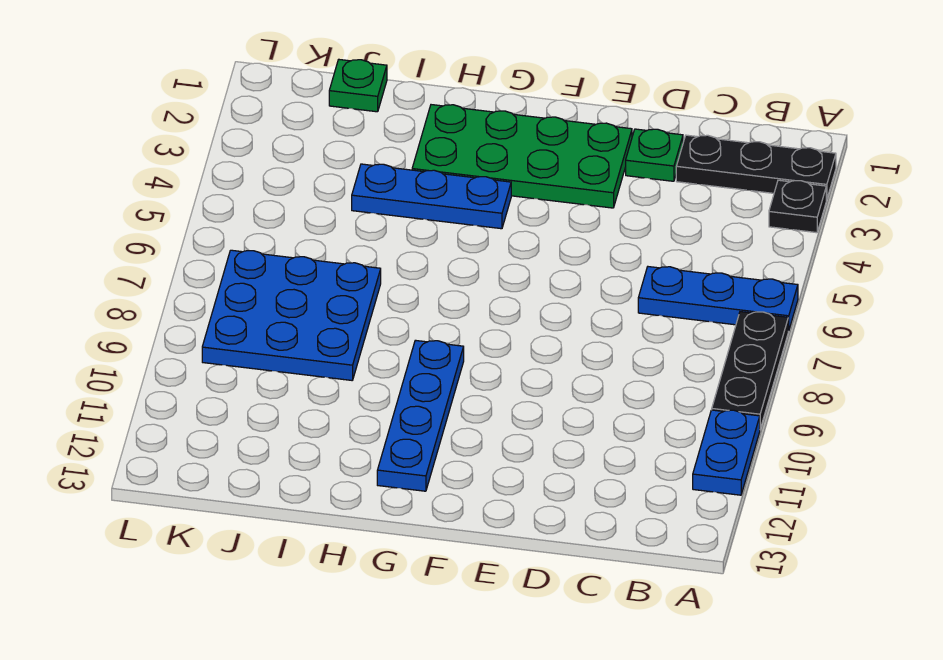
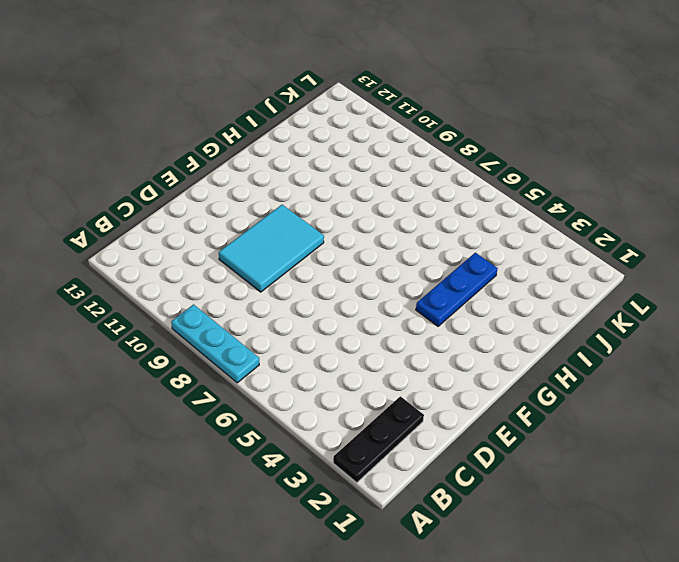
cyan plate A7:A9 level 1 -> black plate A7:A9 level 1
cyan tile D9:F10 level 1 -> none
none -> black plate A3 level 1
none -> blue plate A6:C6 level 1

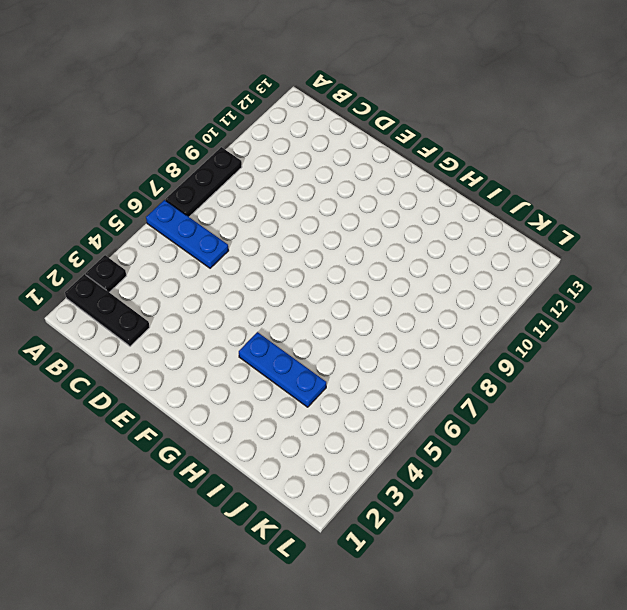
none -> blue plate A10:A11 level 1
none -> green plate D2 level 1

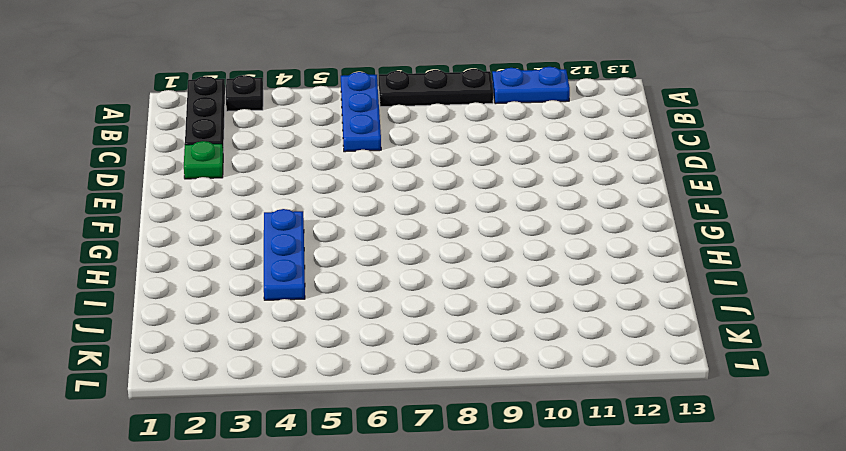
none -> green plate E2:H3 level 1
none -> blue plate G9:G12 level 1

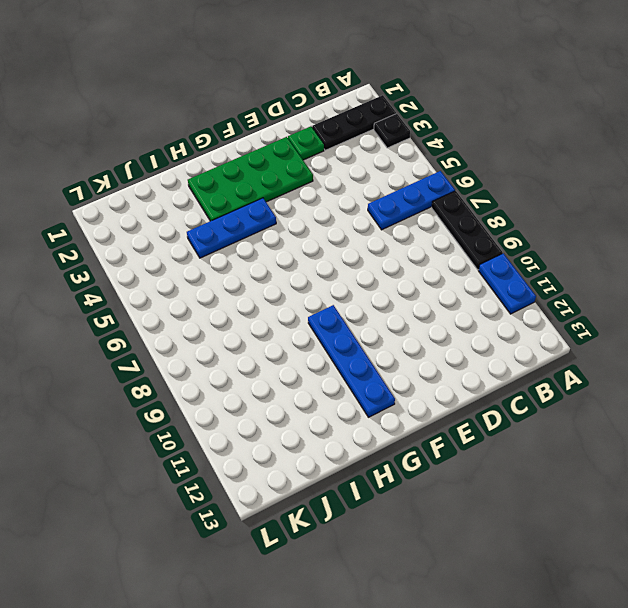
none -> blue plate I7:K9 level 1
none -> green plate J1 level 1

